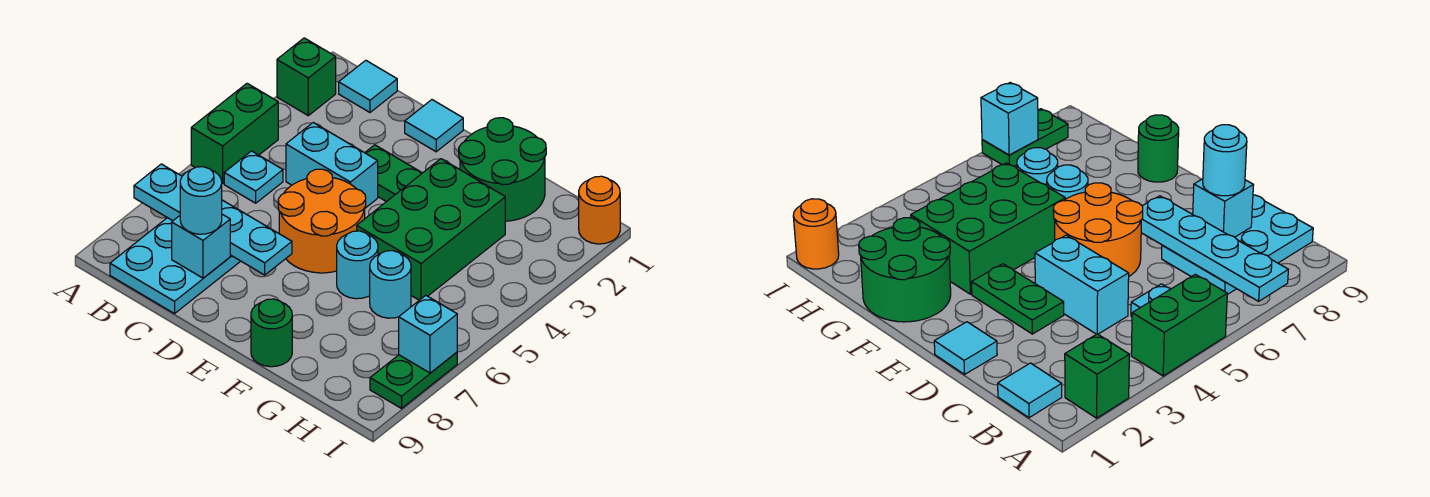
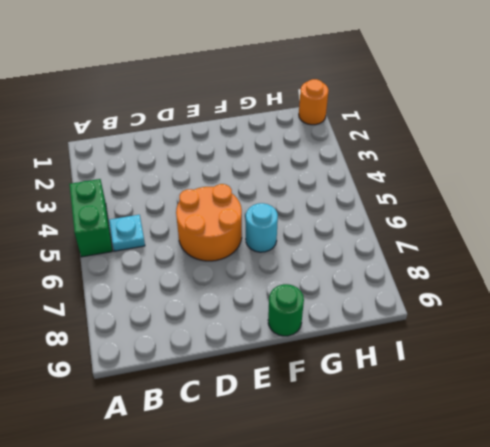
none -> green brick A2 level 1
none -> cyan tile B1 level 1
none -> cyan plate B7:C9 level 1

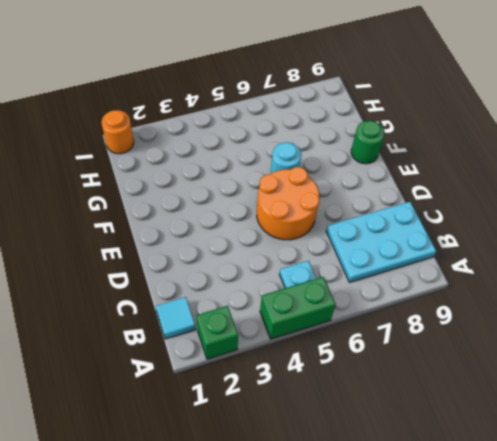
none -> cyan brick C4:D4 level 1
none -> cyan tile D1 level 1
none -> green plate D3:E3 level 1

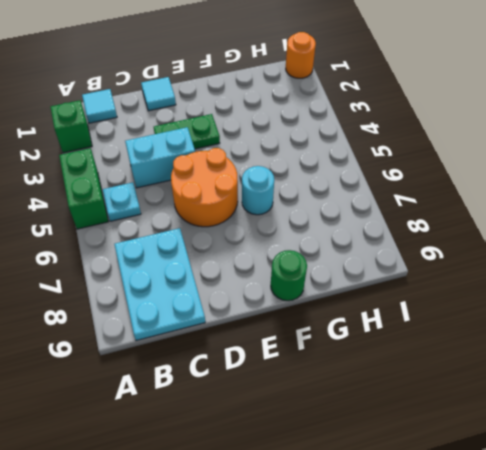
none -> green round brick F1:G2 level 1
none -> green brick F3:G5 level 1
none -> cyan round brick G6 level 1

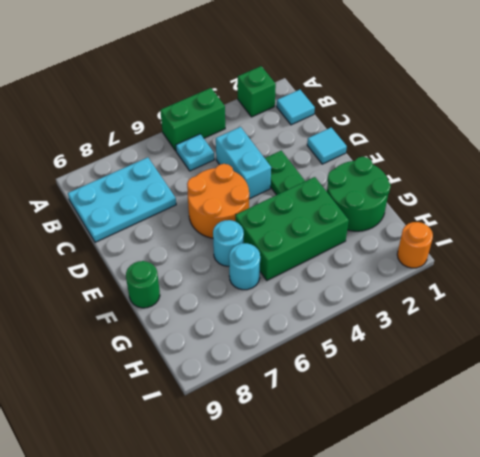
none -> green plate I7:I8 level 1
none -> cyan plate A7:D7 level 2
none -> cyan brick C8 level 2

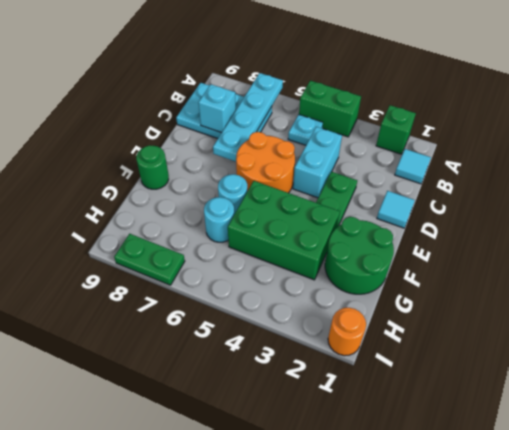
none -> cyan brick I7 level 2
none -> cyan round brick C8 level 3

